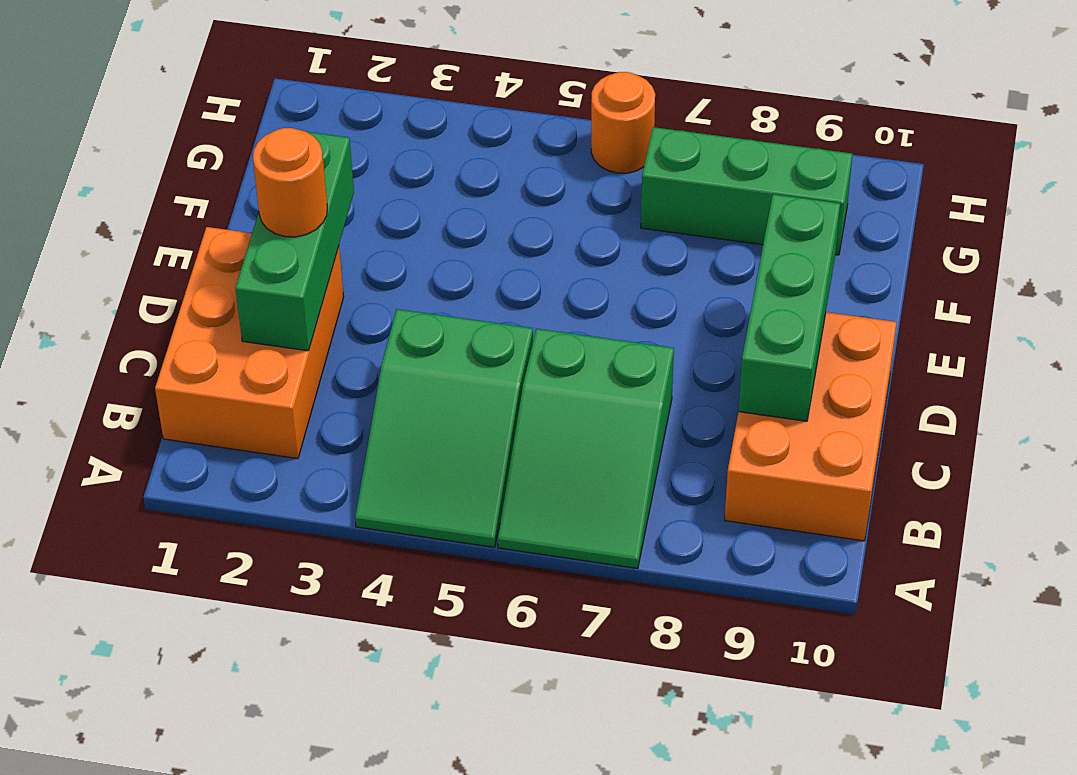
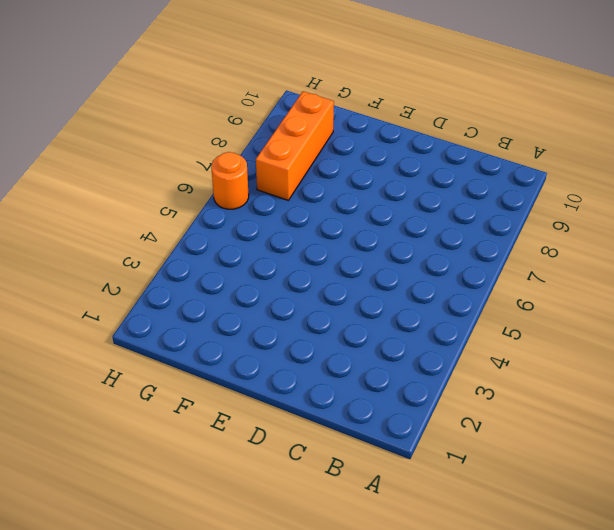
orange brick G7:G9 level 1 -> green brick G7:G9 level 1
none -> green slope A4:C5 level 1 top C
none -> green slope A6:C7 level 1 top C

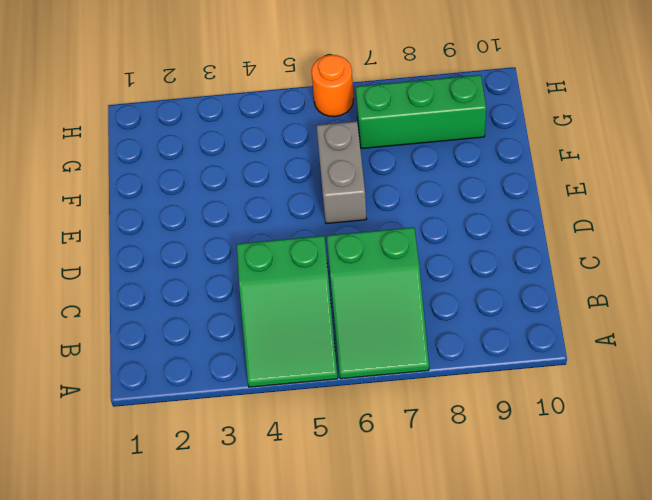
grey brick E6:F6 level 1 -> none
none -> orange brick B1:D2 level 1
none -> orange brick B9:D10 level 1

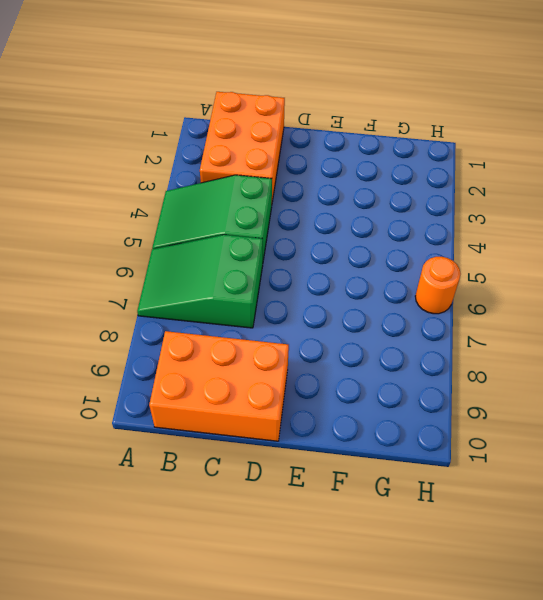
orange brick B1:C3 level 1 -> orange brick B1:D2 level 1
none -> green brick G7:G9 level 1
none -> green brick C2:E2 level 2

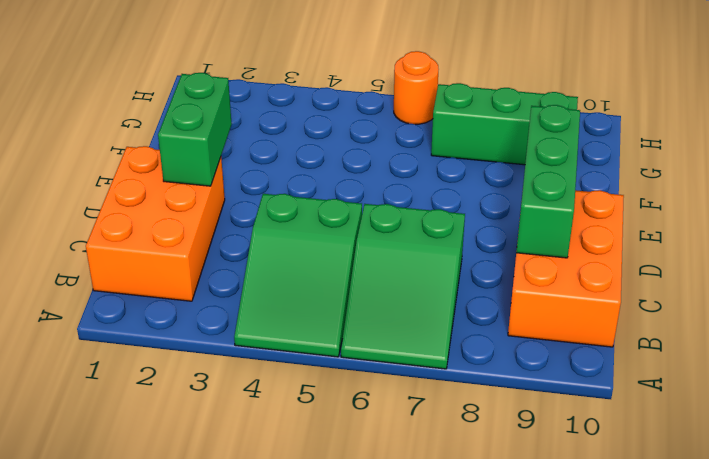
green brick D2:E2 level 2 -> green brick C2:E2 level 2
none -> orange round brick D2 level 3

